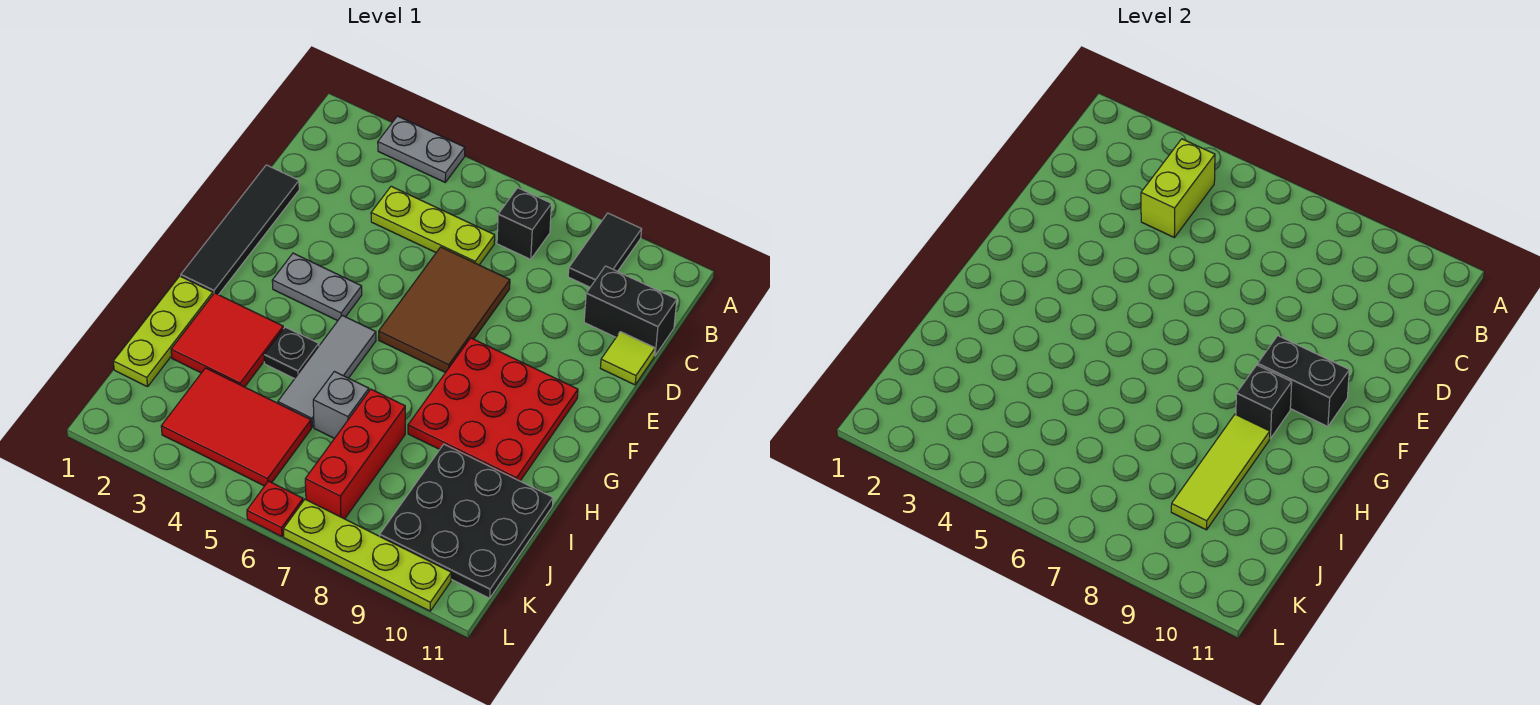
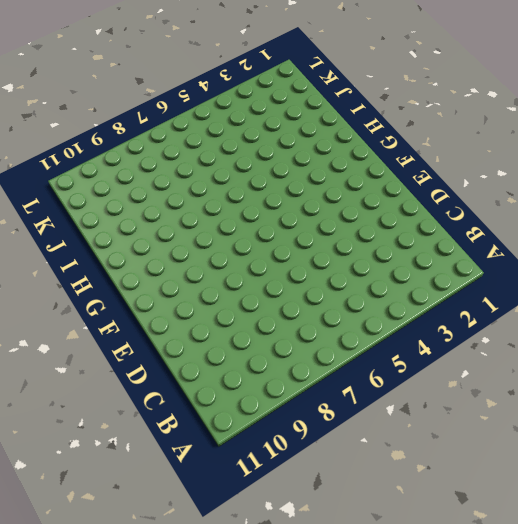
none -> grey plate A3:A4 level 1
none -> black tile A9:B9 level 1
none -> black brick B7 level 1

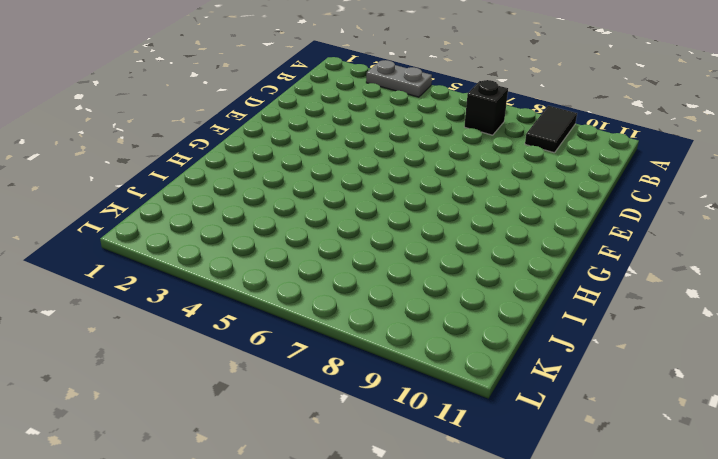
none -> lime plate C4:C6 level 1
none -> black brick C10:C11 level 1
none -> black tile D1:G1 level 1

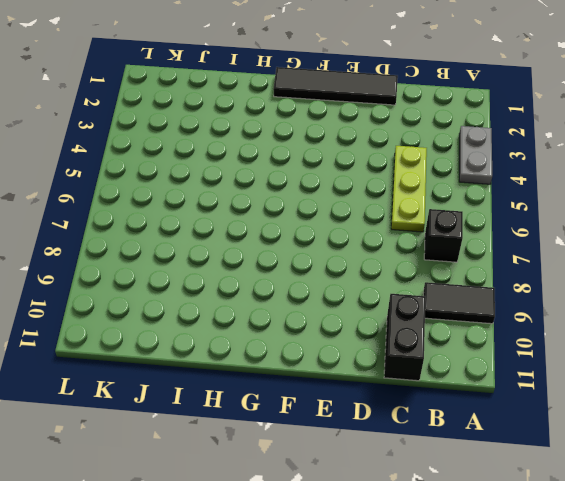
none -> brown tile D6:F7 level 1
none -> lime tile D11 level 1
none -> grey plate F3:F4 level 1

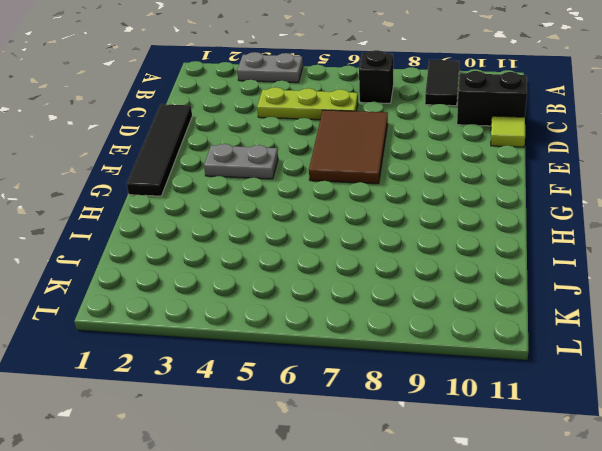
none -> red plate F8:H10 level 1
none -> grey tile G5:I5 level 1
none -> lime plate H1:J1 level 1

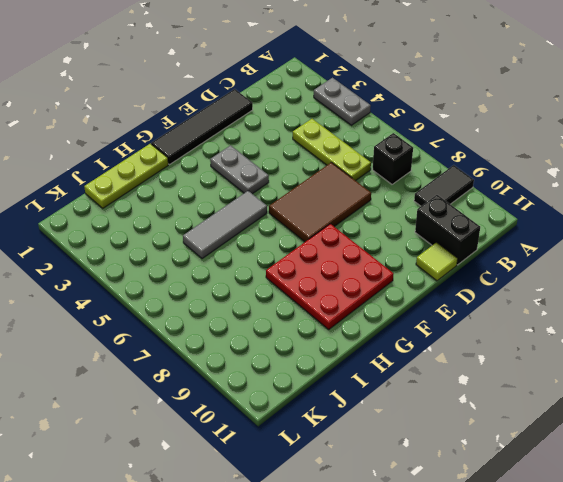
none -> red tile H2:I3 level 1
none -> black plate H4 level 1
none -> grey brick I6 level 1

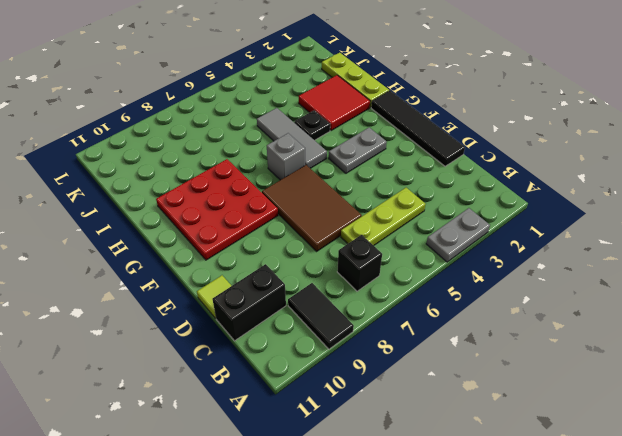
grey brick G6 level 1 -> grey brick I6 level 1
none -> red brick I7:K7 level 1
none -> black plate I9:K11 level 1
none -> red tile J3:K5 level 1

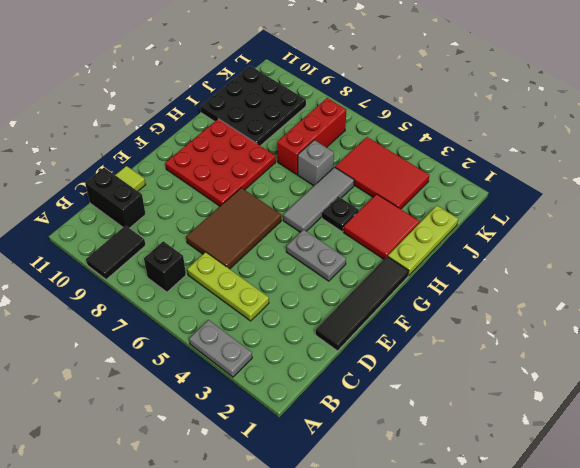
none -> red plate L6 level 1
none -> lime plate L7:L10 level 1
none -> lime brick B4:C4 level 2

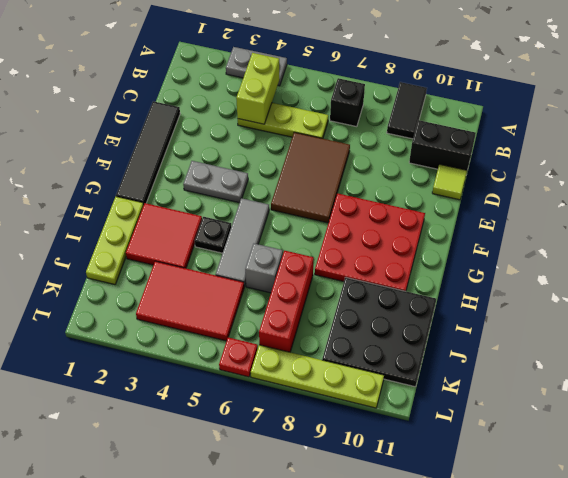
none -> black brick F9:F10 level 2
none -> black brick G9 level 2
none -> lime tile H9:J9 level 2

